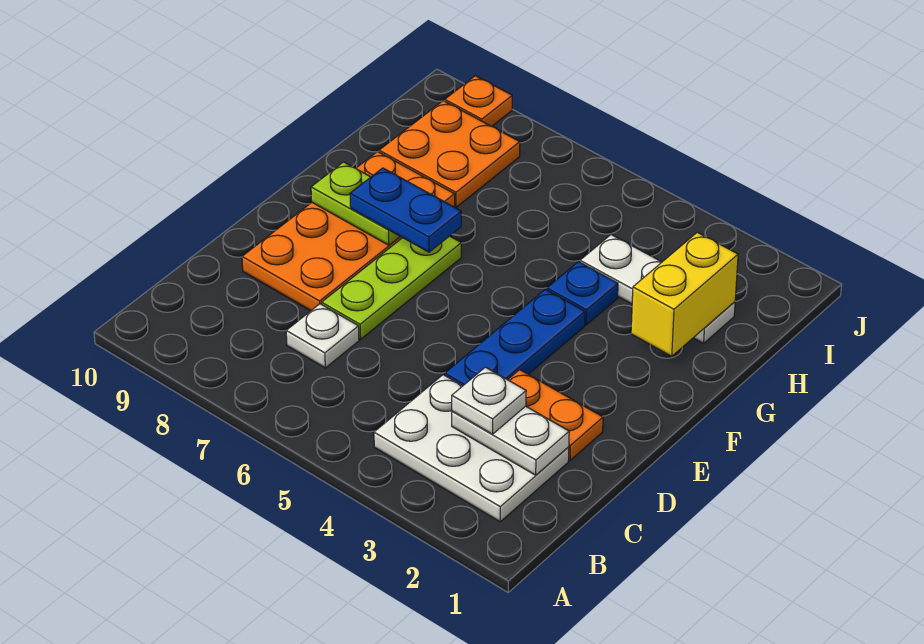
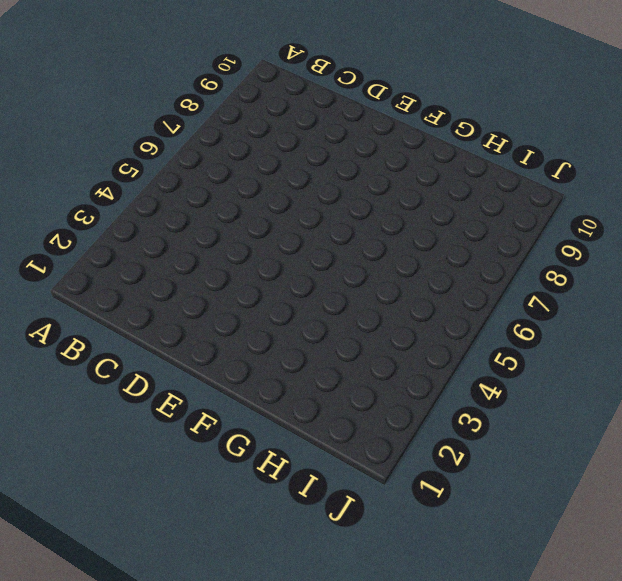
none -> white plate B2:C4 level 1
none -> white plate C7 level 1
none -> orange plate D2:D3 level 1

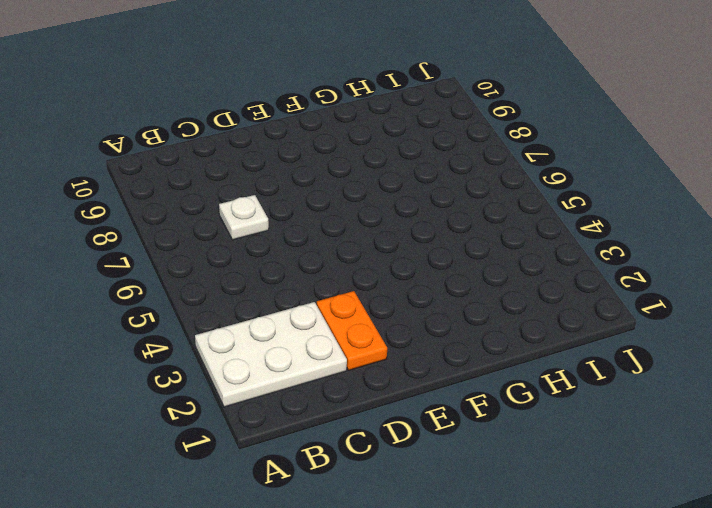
white plate A2:C3 level 1 -> white plate B2:C4 level 1
none -> blue plate D4:F4 level 1
none -> lime plate D7:F7 level 1
none -> orange plate D8:G9 level 1

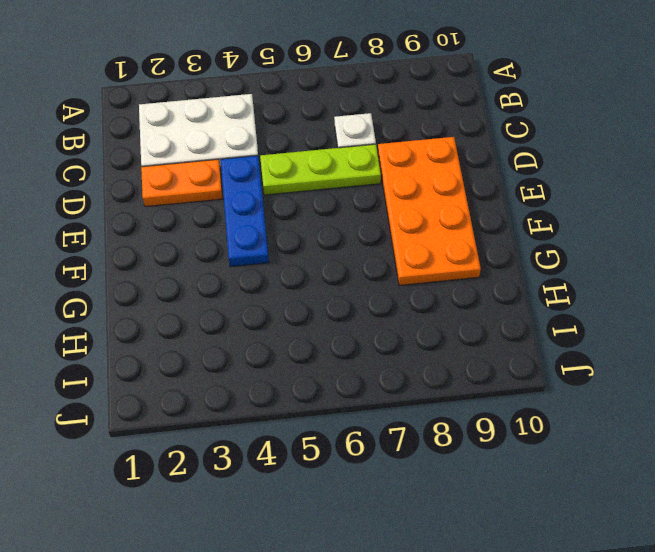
lime plate D5:D7 level 1 -> lime plate D7:F7 level 1
none -> blue plate G4 level 1
none -> white plate H2:H4 level 1
none -> orange plate H8:I9 level 1

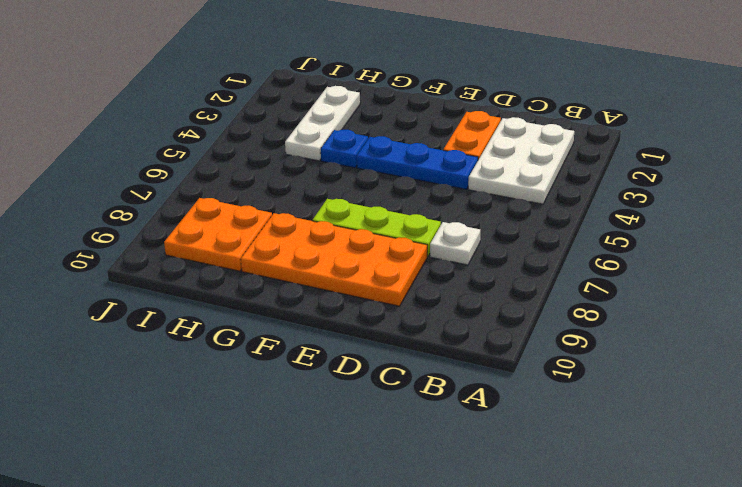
none -> orange plate J9 level 1
none -> white plate C2:C3 level 2
none -> lime plate F8:F9 level 2

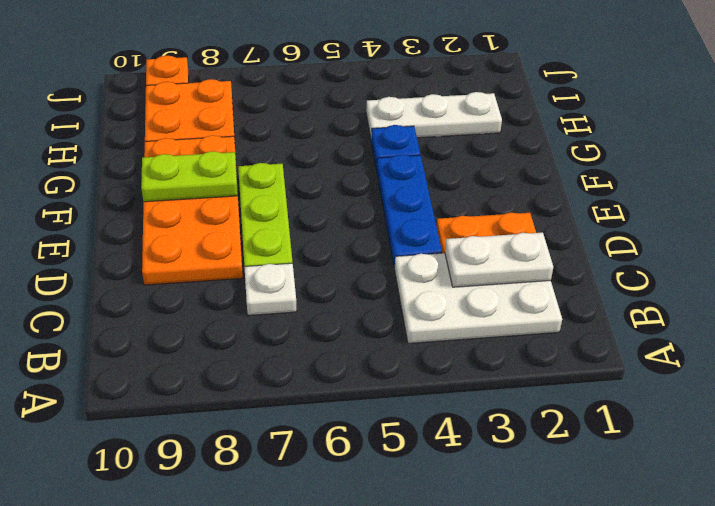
none -> yellow brick G2:H2 level 2
none -> white plate C3 level 3
none -> blue plate F7:F8 level 3

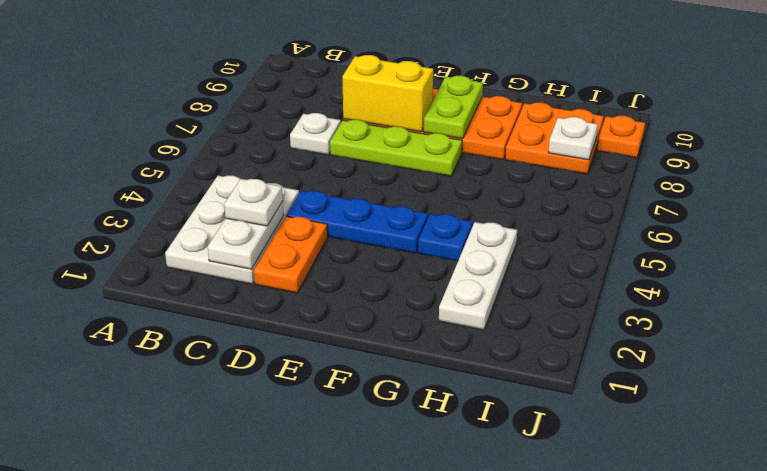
yellow brick D8:E8 level 2 -> yellow brick G2:H2 level 2
white plate I8 level 2 -> none
none -> blue plate F7:F8 level 3

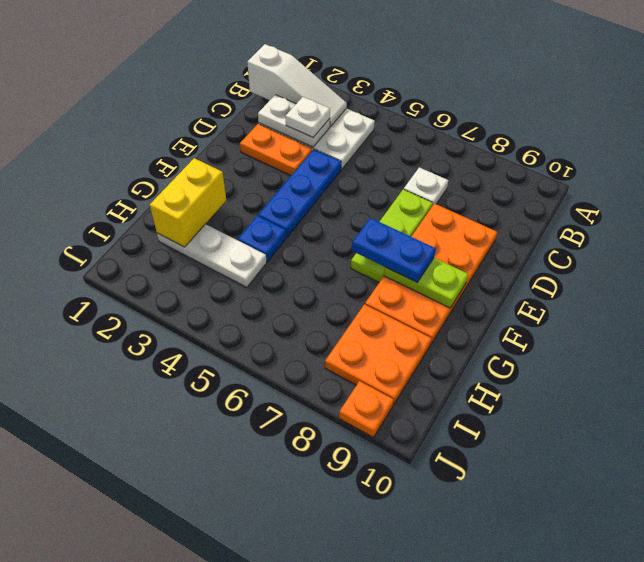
white slope B1:B3 level 2 top 1 -> none

